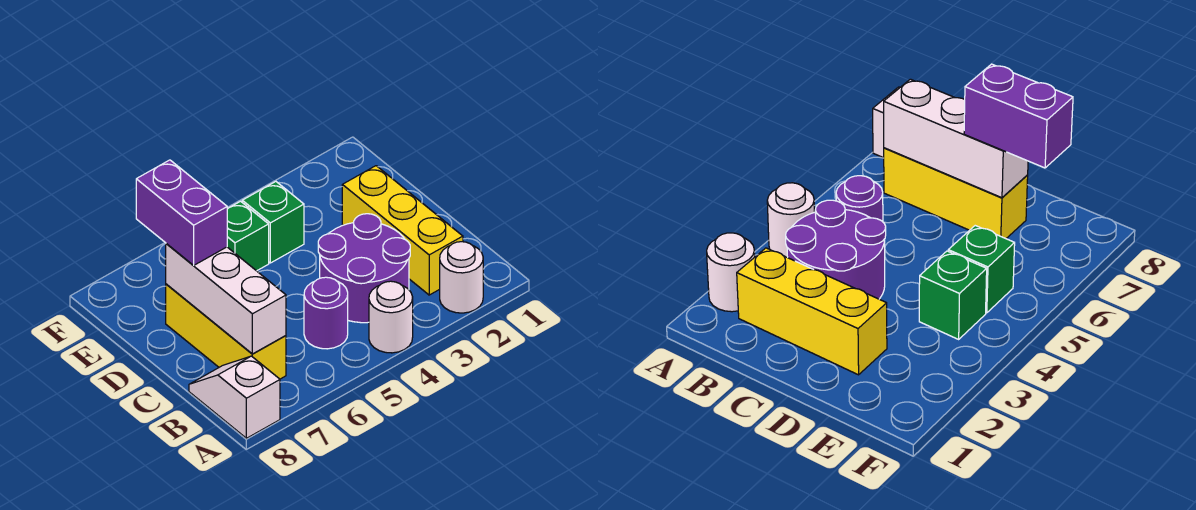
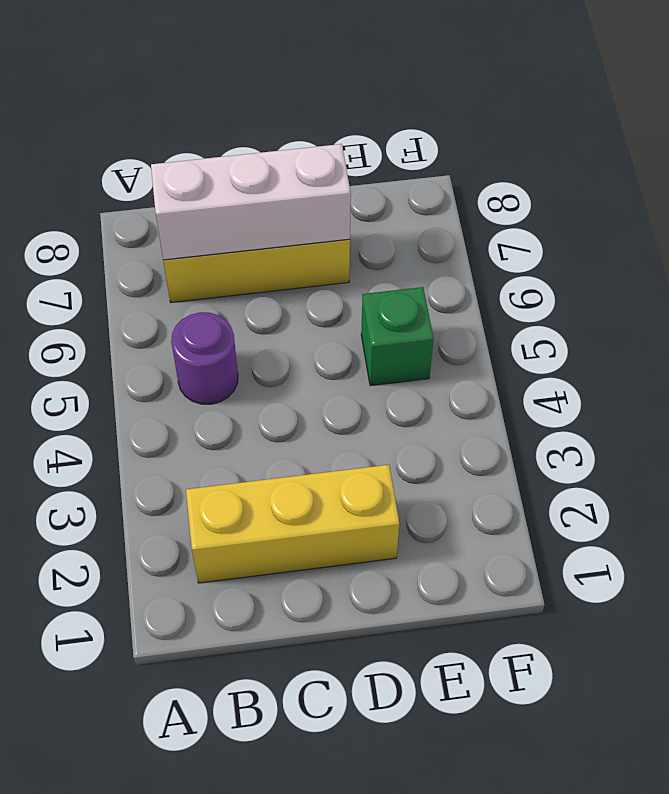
none -> white round brick A2 level 1
none -> white round brick A4 level 1

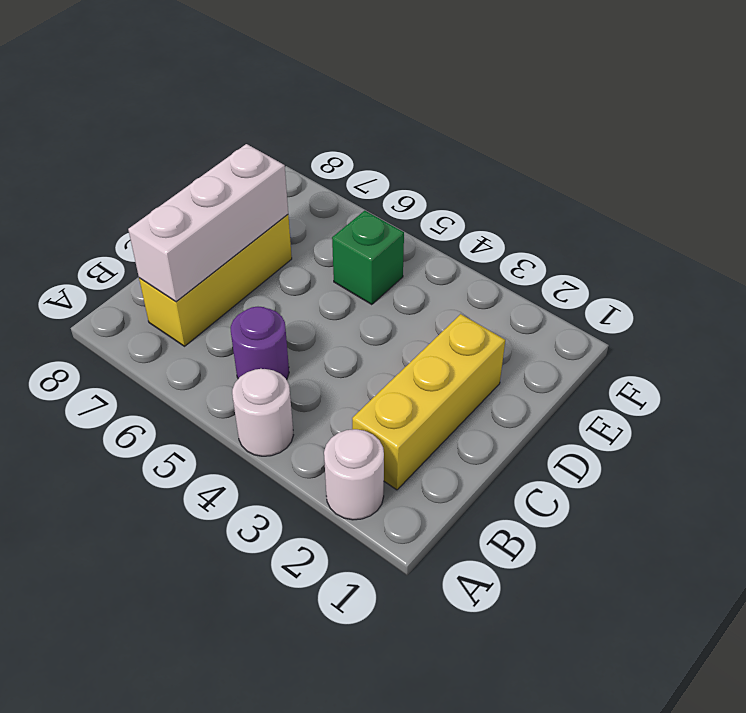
none -> white slope A8:B8 level 1 top A
none -> purple round brick B3:C4 level 1

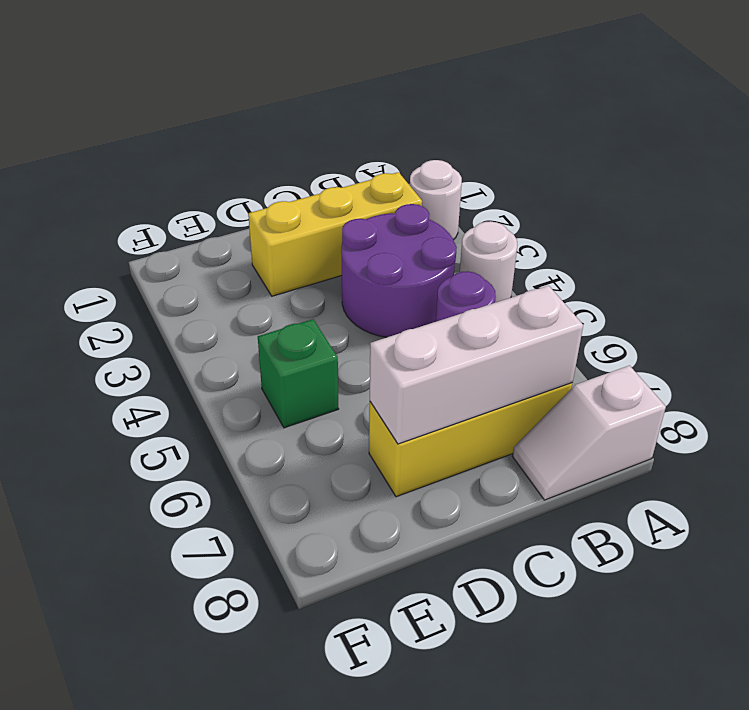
none -> green brick E4 level 1
none -> purple brick D7:E7 level 3

